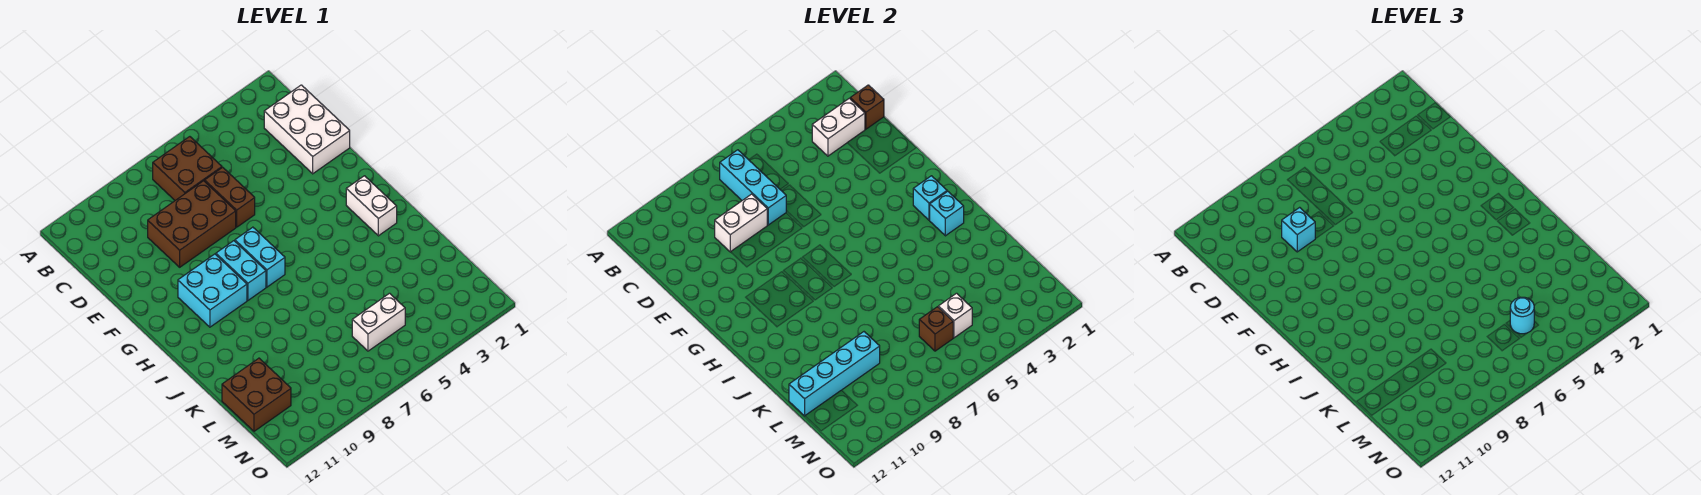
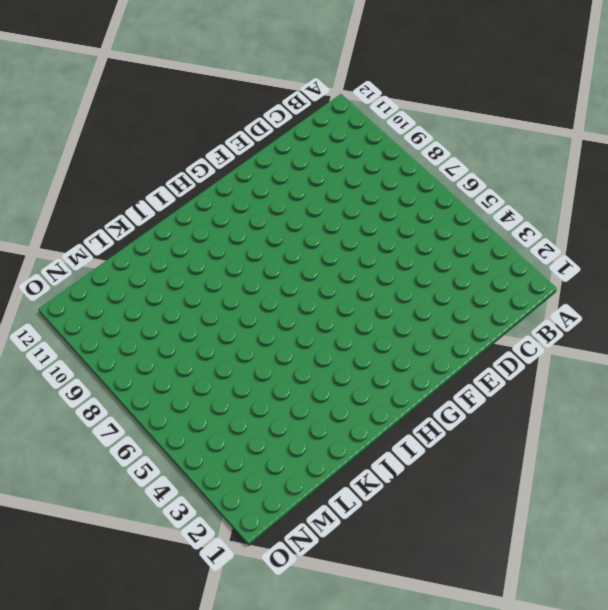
none -> brown brick B6:C7 level 1
none -> white brick C1:E2 level 1
none -> brown brick D6:E6 level 1

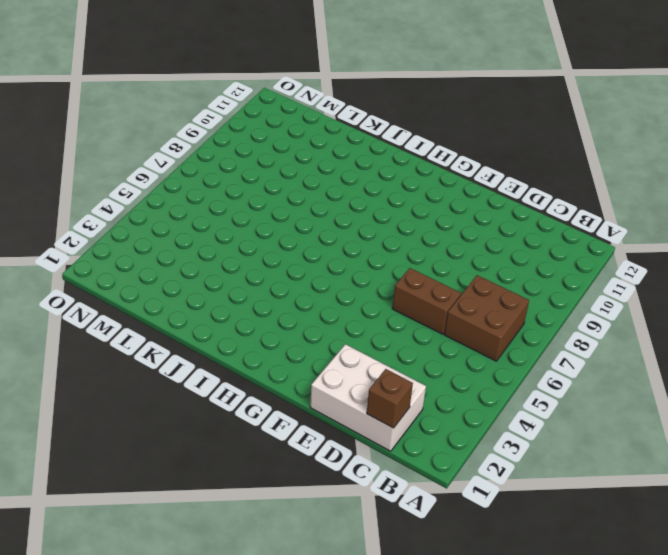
none -> brown brick D7:E9 level 1
none -> cyan brick G7:H7 level 1
none -> cyan brick G8:H8 level 1

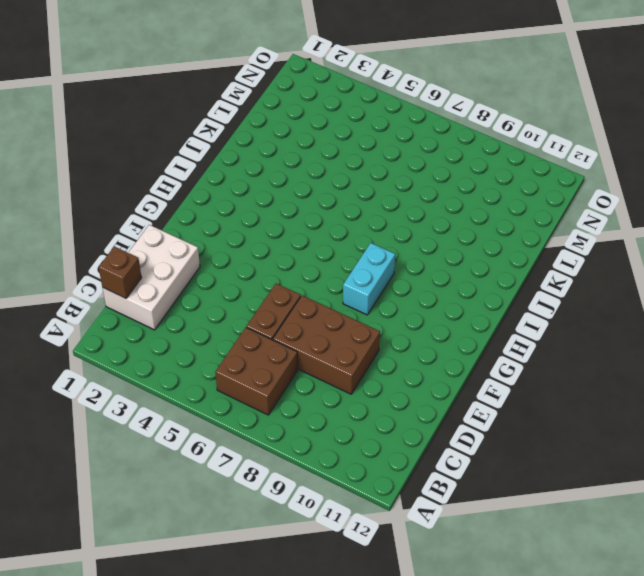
none -> cyan brick G7:H7 level 1
none -> cyan brick G9:H10 level 1
none -> white brick H2:I2 level 1

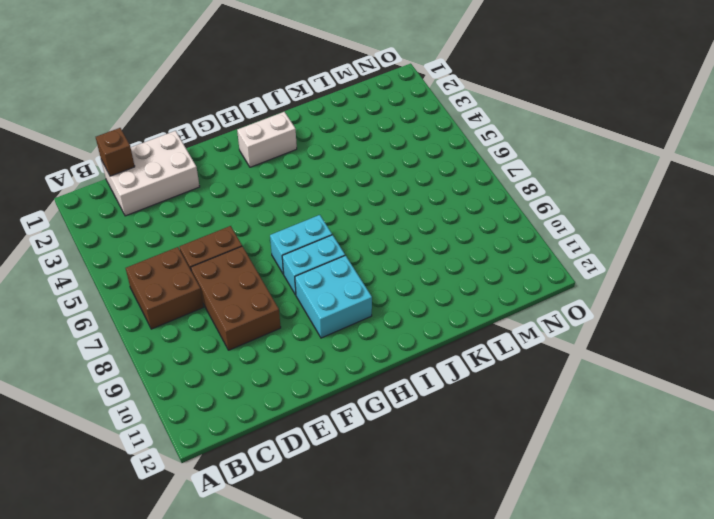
none -> brown brick L11:M12 level 1
none -> white brick M5:M6 level 1
none -> cyan brick B7:D7 level 2

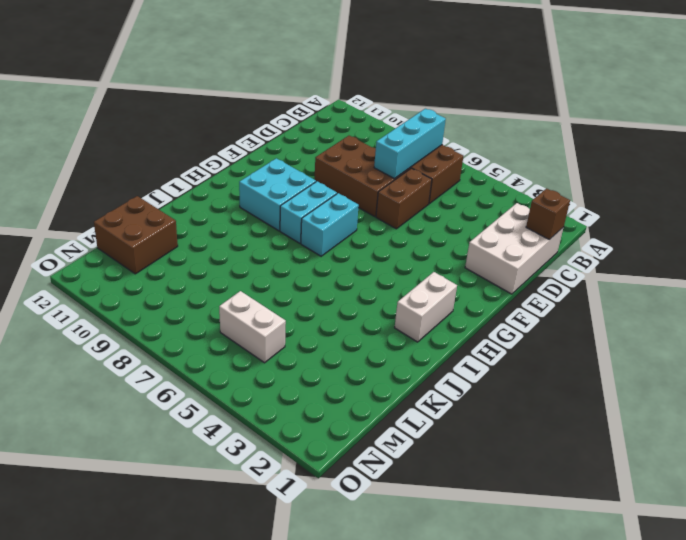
none -> white brick C2:C3 level 2
none -> white brick D8:D9 level 2
none -> cyan brick H2 level 2

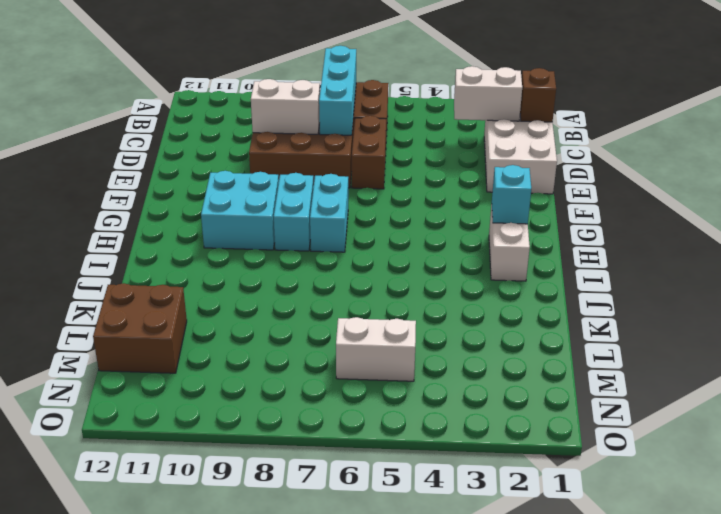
none -> cyan brick I2 level 2
none -> cyan brick L9:L12 level 2
none -> white brick M5 level 2

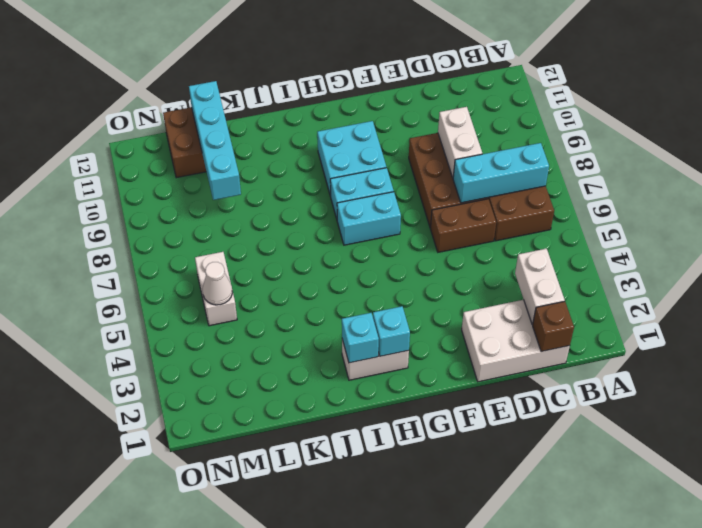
white cone M5 level 2 -> white brick M5 level 2
none -> brown brick M6 level 2
none -> cyan brick D9 level 3
none -> cyan round brick M5 level 3

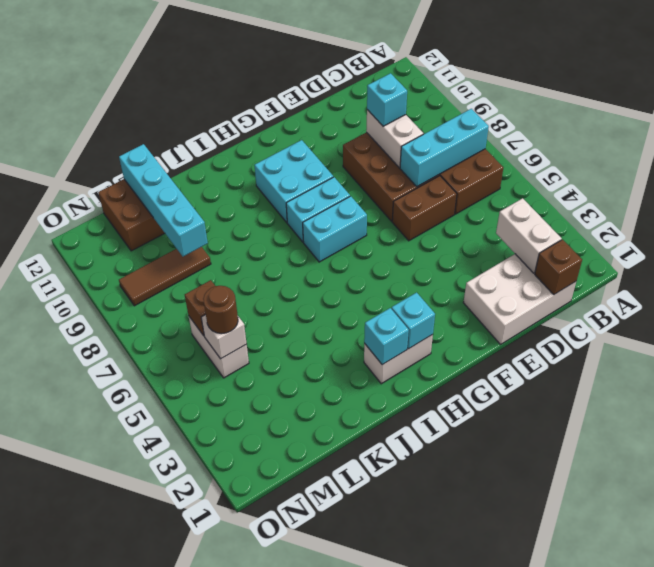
brown tile L9:N9 level 1 -> none
brown round brick M5 level 3 -> cyan round brick M5 level 3

